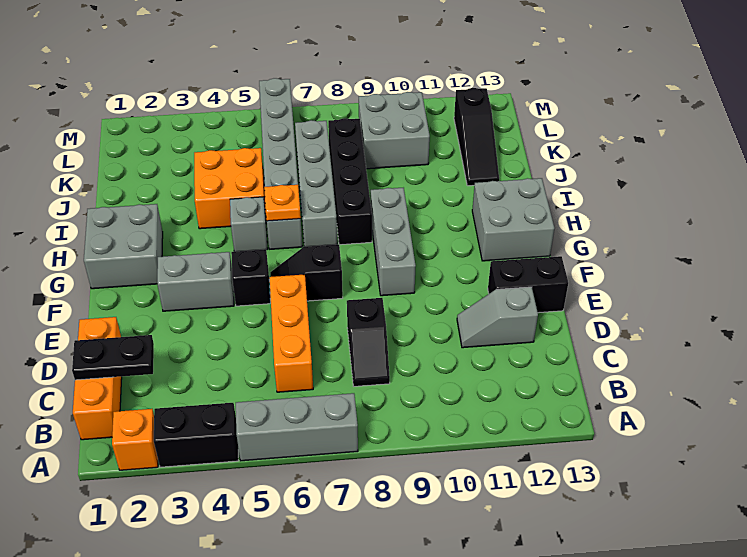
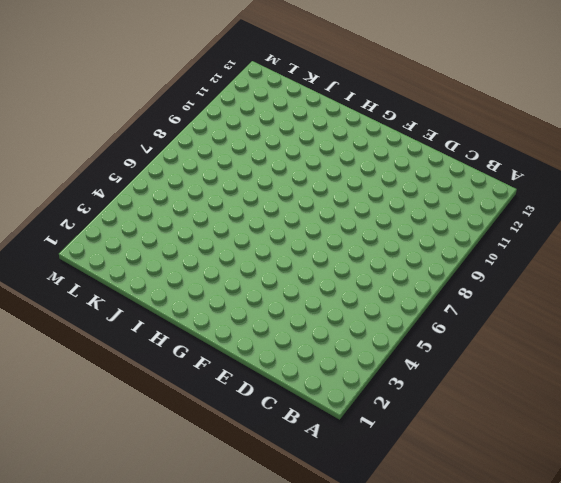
none -> orange brick A2 level 1
none -> black brick A3:A4 level 1
none -> grey brick A5:A7 level 1

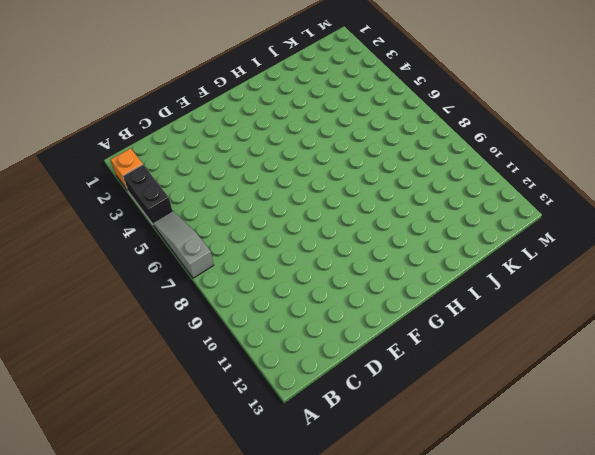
grey slope A5:A7 level 1 top 7 -> grey brick A5:A7 level 1
none -> orange brick B1:D1 level 1
none -> orange brick C6:E6 level 1
none -> black slope C8:D8 level 1 top D

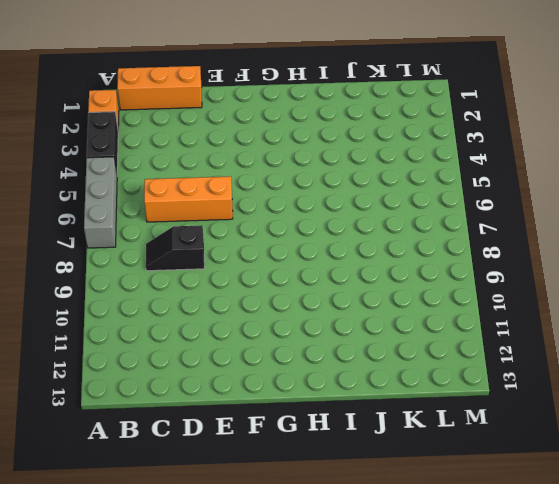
none -> grey slope D11:D12 level 1 top 12
none -> black brick E12:E13 level 1
none -> grey brick F3:F4 level 1

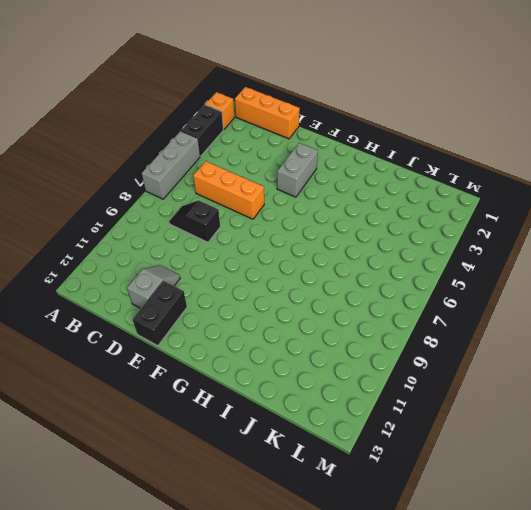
none -> black brick F5 level 1
none -> black slope F6:F7 level 1 top 7
none -> grey brick F9:H9 level 1

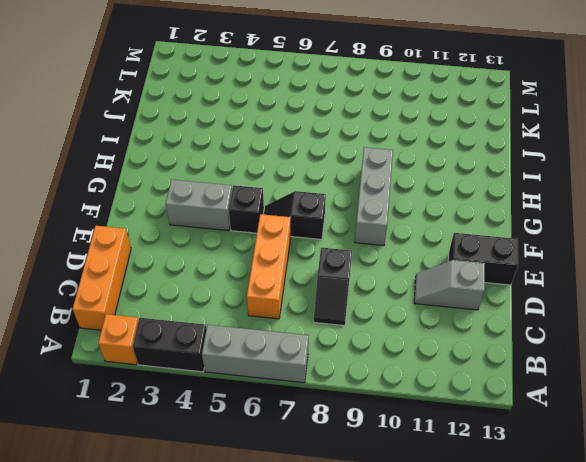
none -> grey brick G1:H2 level 1
none -> grey brick G12:H13 level 1
none -> grey brick H5 level 1

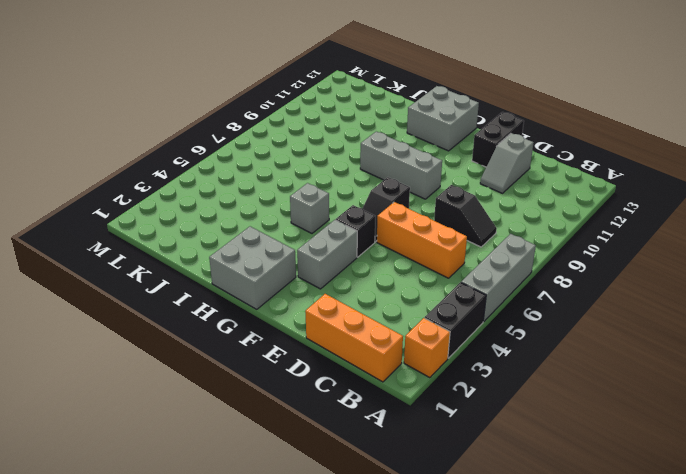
none -> grey brick H6:M6 level 1
none -> grey brick H7:K7 level 1
none -> black brick H8:K8 level 1

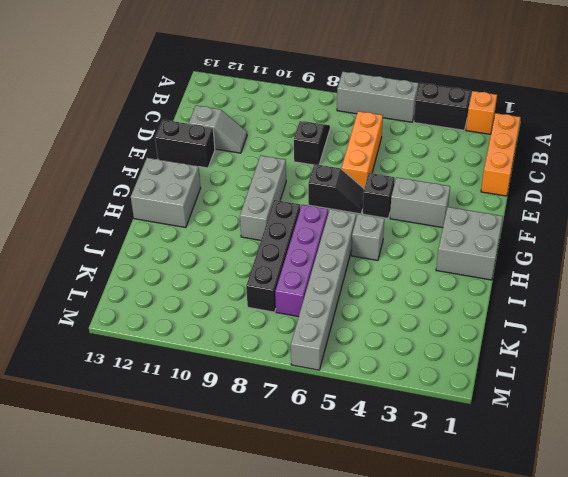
purple brick H7:K7 level 1 -> grey brick H7:K7 level 1
none -> orange brick I4:J5 level 1
none -> black slope J12:L12 level 1 top L
none -> grey brick K9:L10 level 1

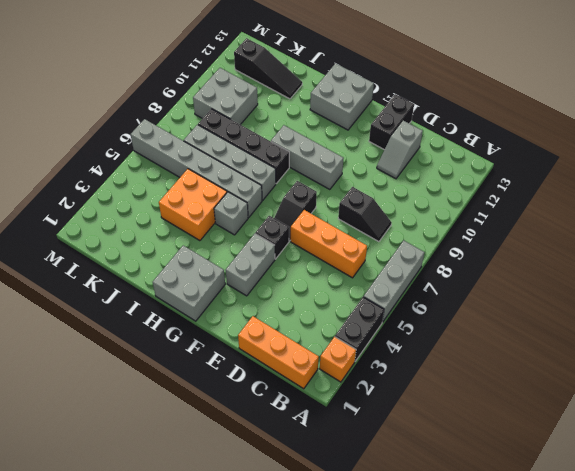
none -> black plate C1:C2 level 2
none -> orange plate H6 level 2

